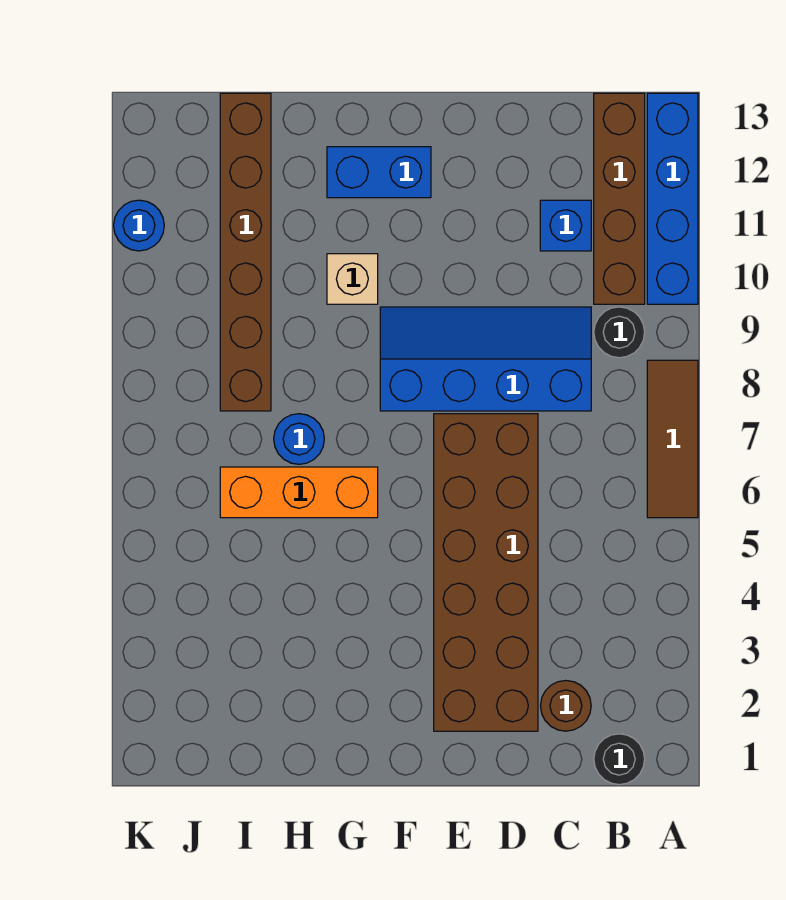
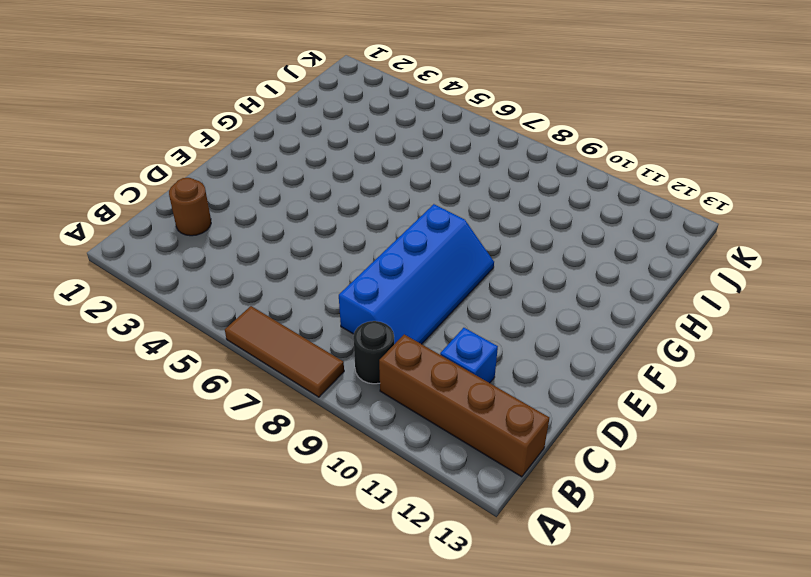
none -> blue brick A10:A13 level 1
none -> black round brick B1 level 1
none -> brown brick D2:E7 level 1

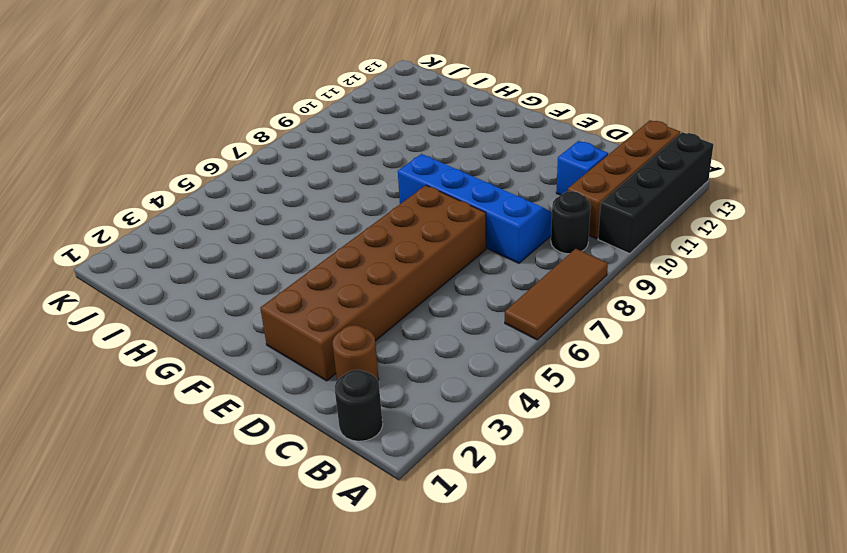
black brick A10:A13 level 1 -> blue brick A10:A13 level 1
none -> blue brick F12:G12 level 1
none -> orange brick G6:I6 level 1
none -> tan brick G10 level 1

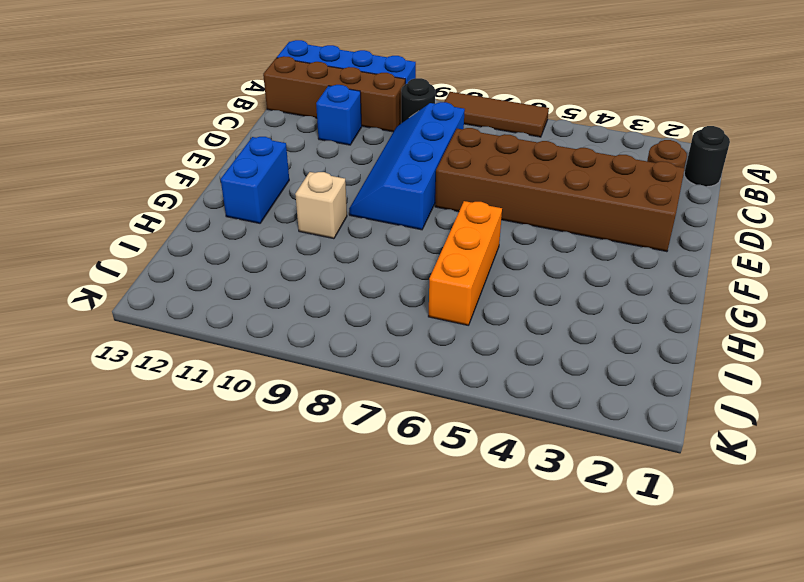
none -> blue round brick H7 level 1
none -> brown brick I8:I13 level 1
none -> blue round brick K11 level 1

